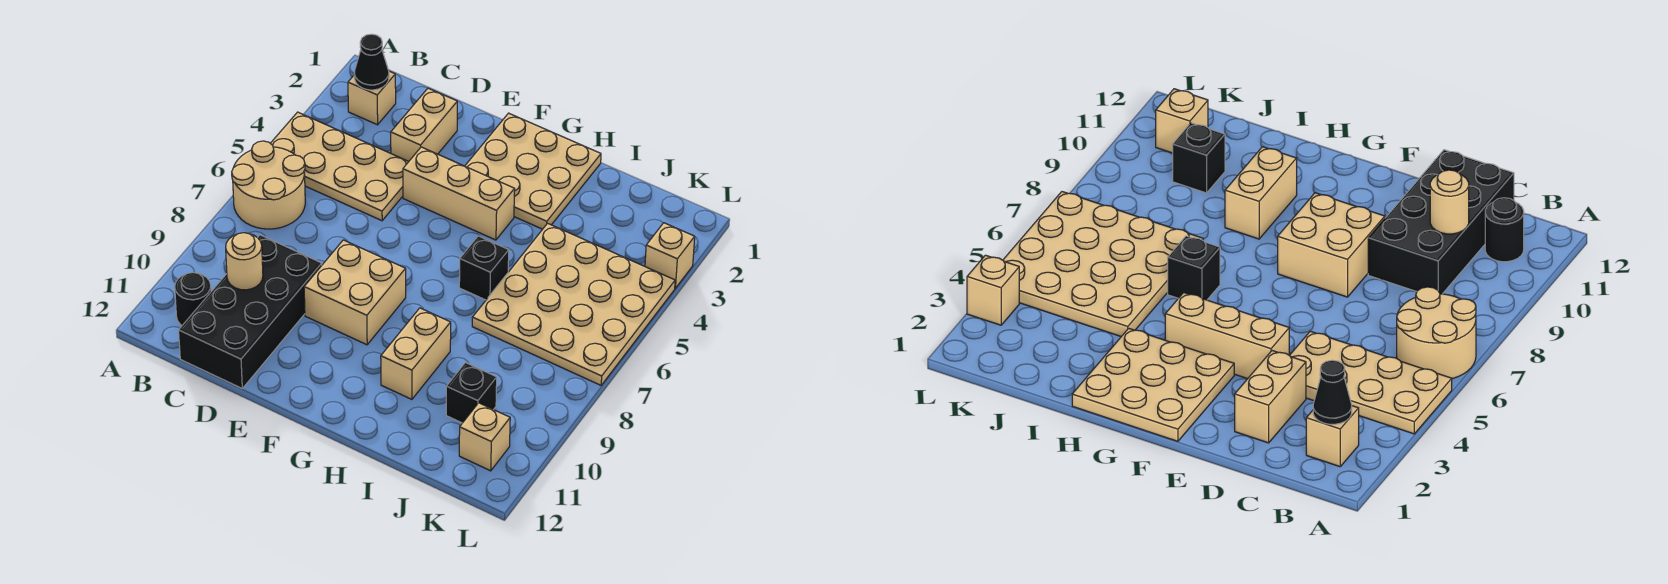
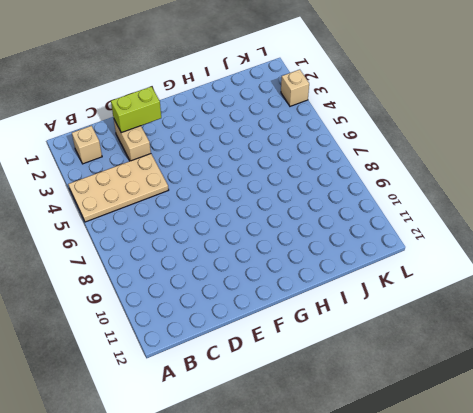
lime brick D2:E2 level 2 -> none
none -> tan round brick A6:B7 level 1
none -> black round brick B11 level 1
none -> black brick C9:D12 level 1

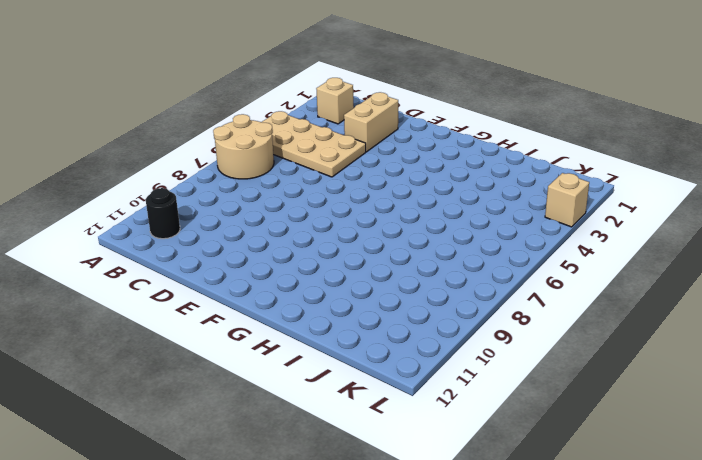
none -> black brick C9:D12 level 1
none -> tan brick E4:G4 level 1
none -> tan brick E8:F9 level 1

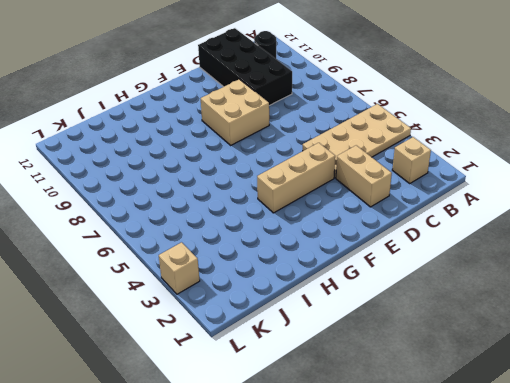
none -> tan round brick A6:B7 level 1
none -> tan plate F1:H3 level 1
none -> black brick H6 level 1

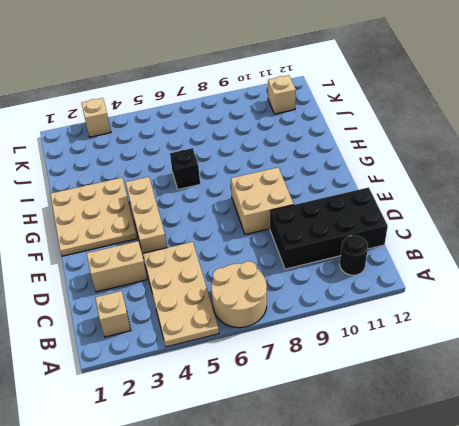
none -> tan brick H9:H10 level 1
none -> tan plate I4:L7 level 1
none -> black brick J10 level 1

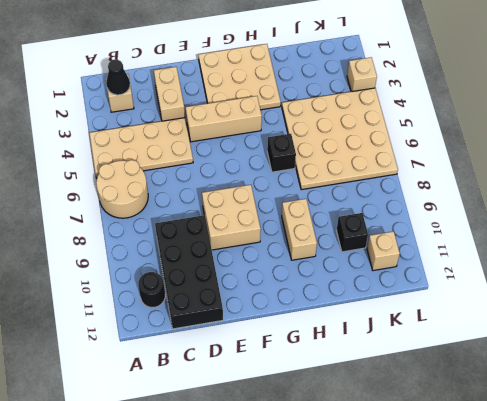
none -> tan round brick C10 level 2

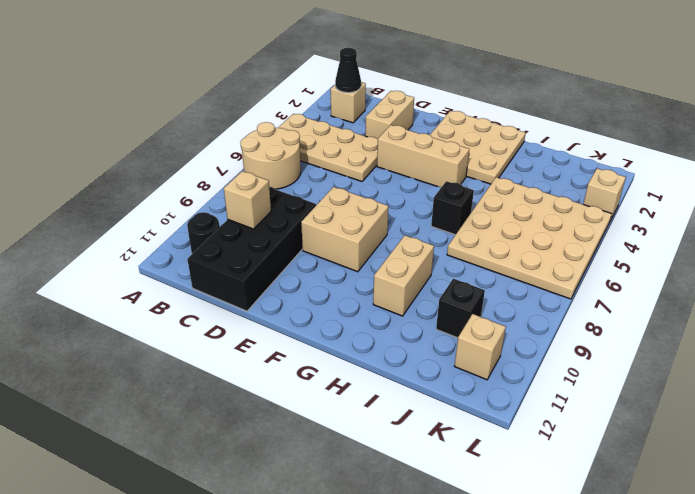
tan brick C10 level 2 -> tan round brick C10 level 2

